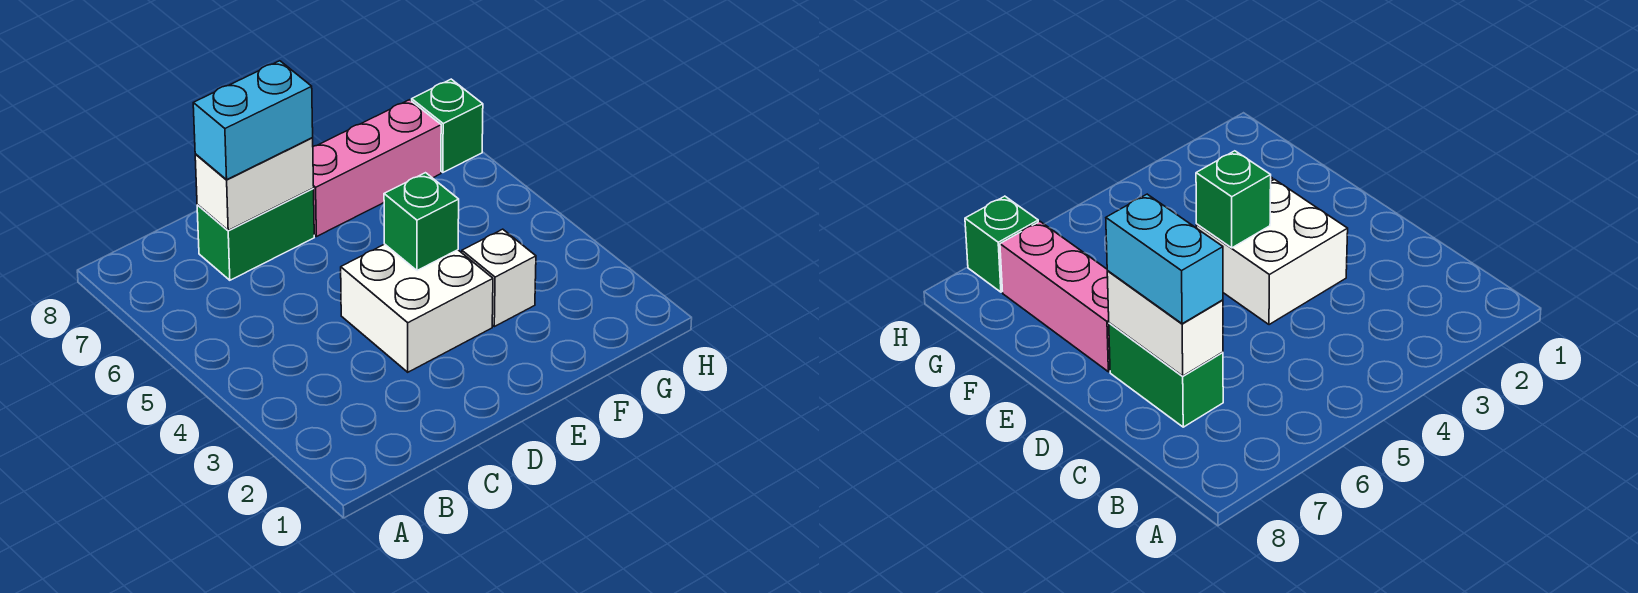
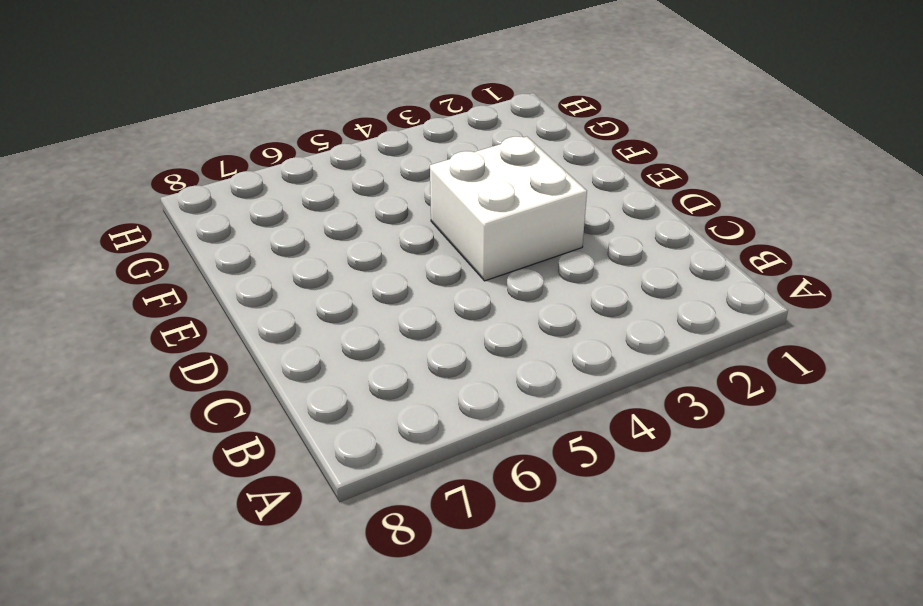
none -> green brick C7:D7 level 1
none -> pink brick E7:G7 level 1

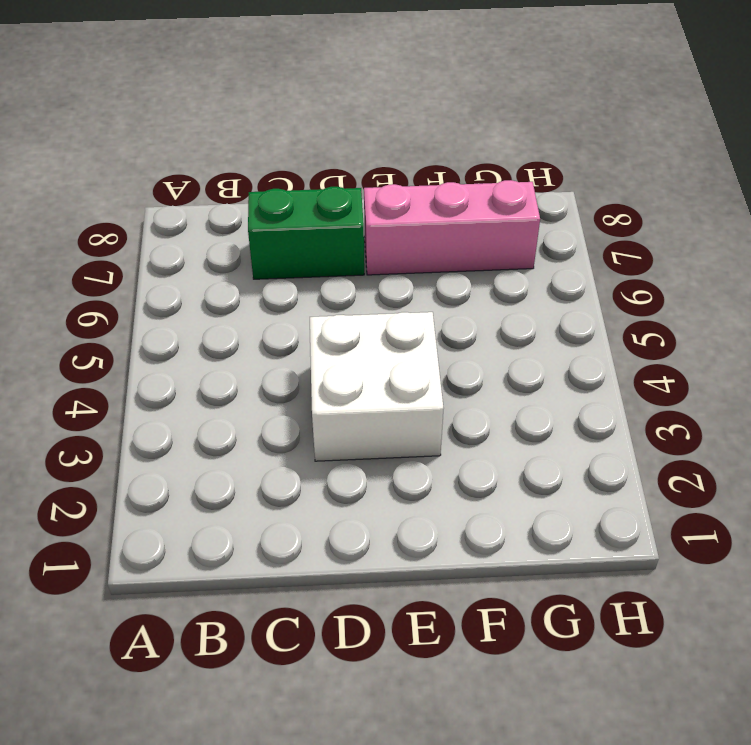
none -> white brick F3 level 1
none -> green brick H7 level 1

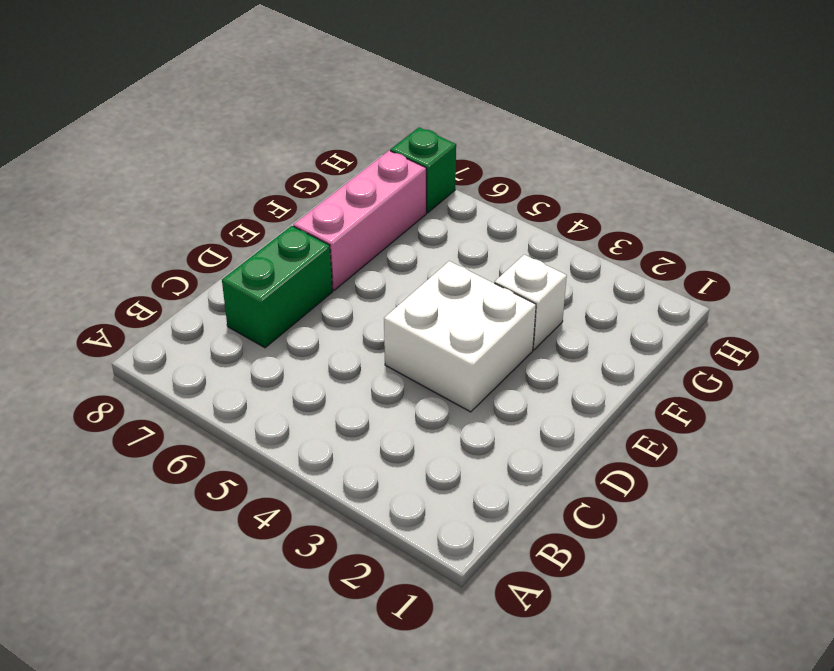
none -> white brick C7:D7 level 2
none -> green brick E4 level 2

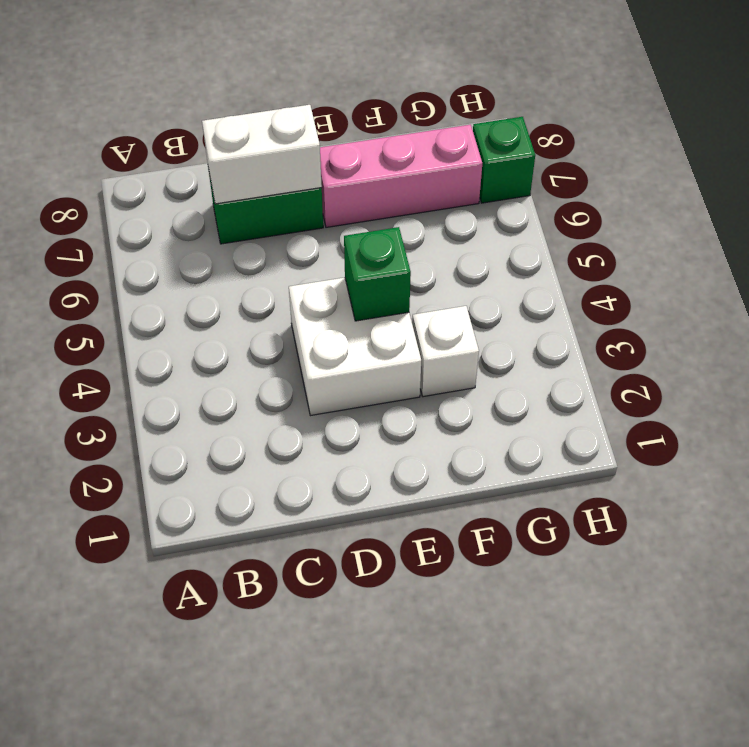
none -> cyan brick C7:D7 level 3

